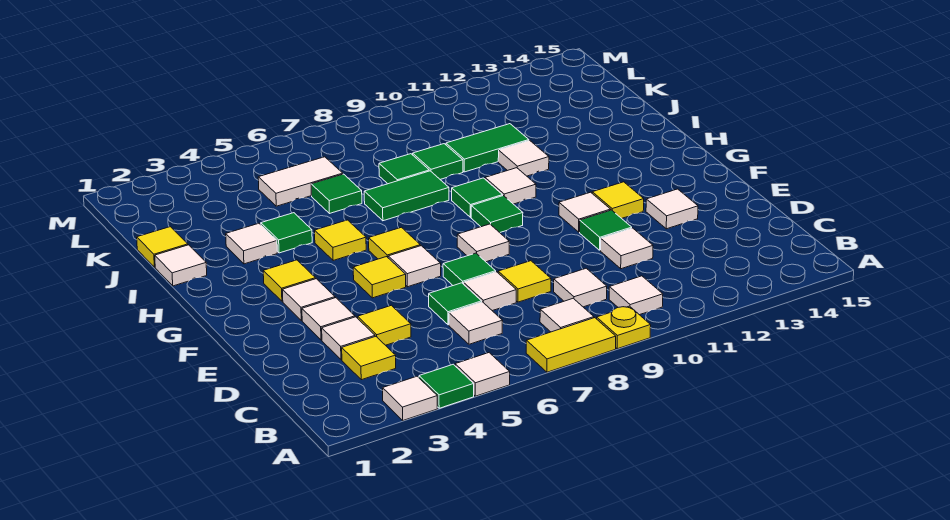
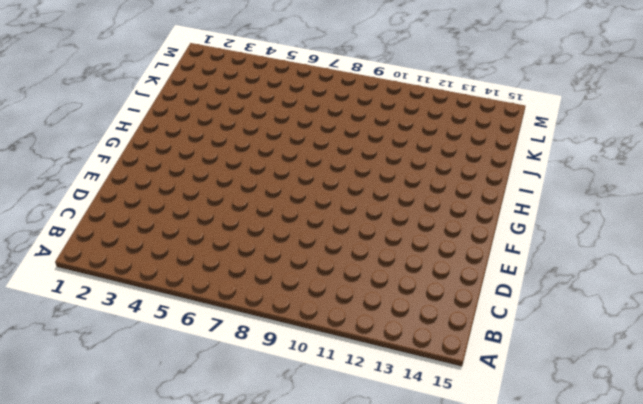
none -> white tile A3 level 1
none -> green tile A4 level 1
none -> white tile A5 level 1
none -> yellow tile A7:A8 level 1

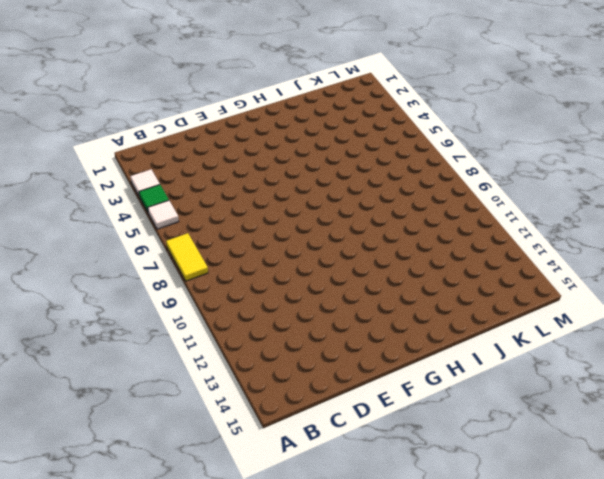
none -> yellow plate A9 level 1
none -> white tile B8 level 1
none -> white tile B10 level 1
none -> yellow tile C3 level 1

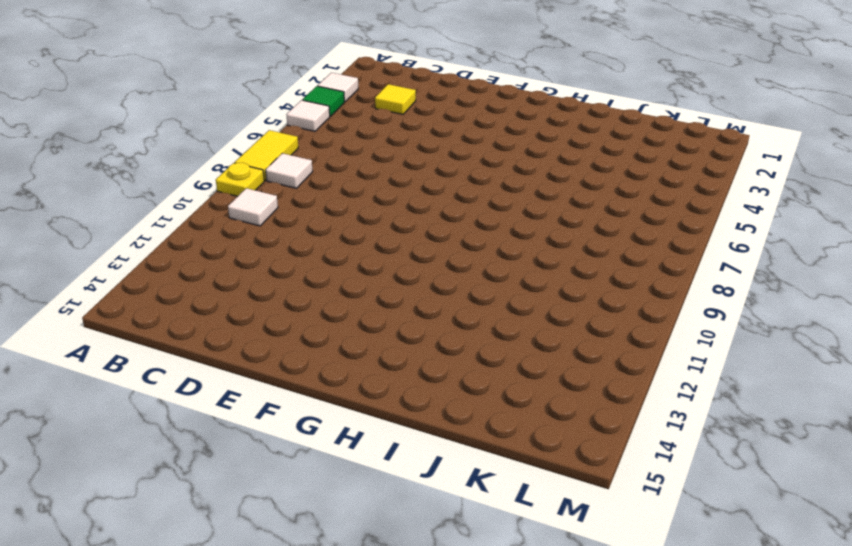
none -> white tile C6 level 1
none -> white tile C9 level 1
none -> white tile D3 level 1
none -> yellow tile D4 level 1

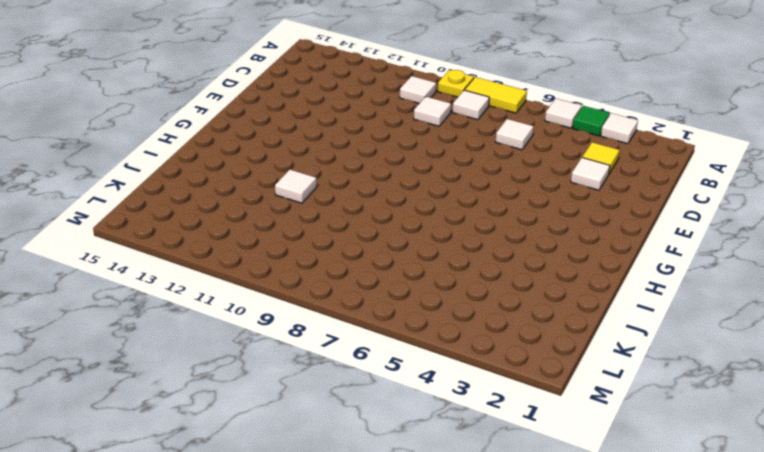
none -> yellow tile D4 level 1
none -> green tile D6 level 1
none -> white tile D7 level 1
none -> yellow tile D8 level 1

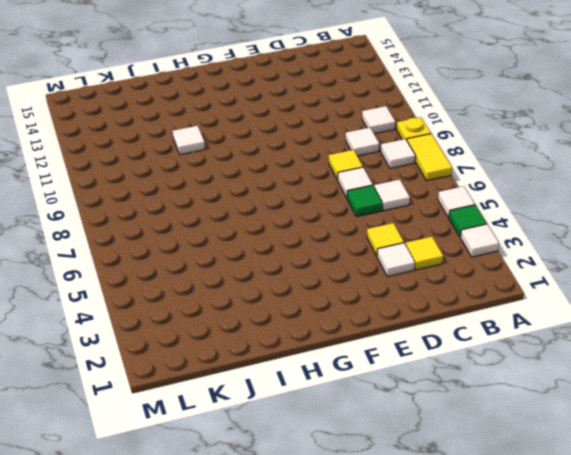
none -> white tile D11 level 1
none -> white tile E3 level 1
none -> green tile E7 level 1
none -> green tile E11 level 1

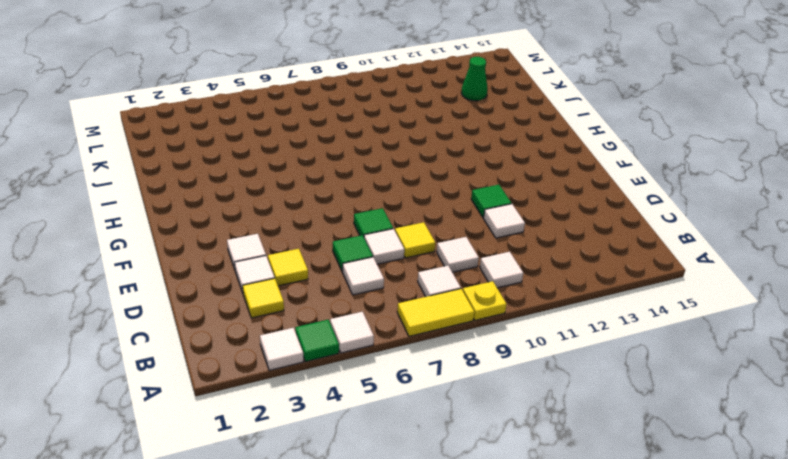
green cone K13 level 1 -> none
none -> white tile E13 level 1
none -> white tile F3 level 1
none -> yellow tile F5 level 1
none -> white tile F6 level 1

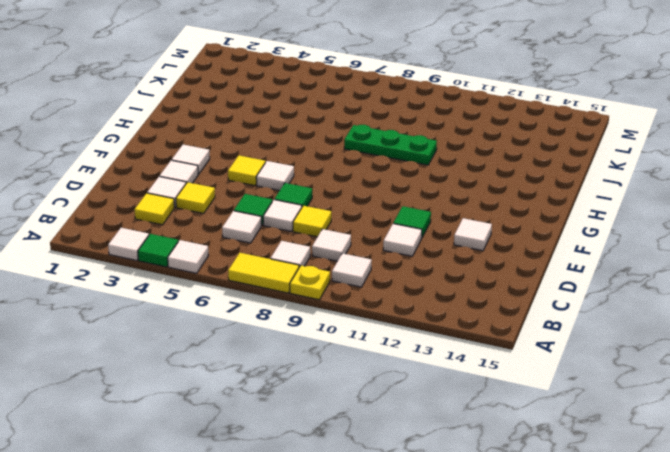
green plate I8:I10 level 1 -> green tile I7:I8 level 1
none -> white tile F8 level 1
none -> white tile F11 level 1
none -> yellow tile F12 level 1
none -> yellow tile G3 level 1

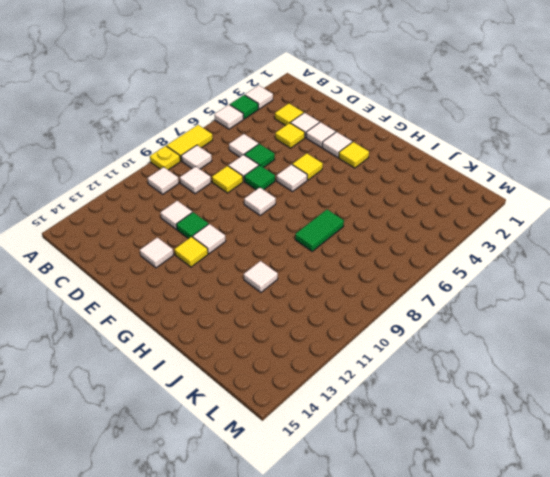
none -> yellow tile G6 level 1
none -> green tile G9 level 1
none -> yellow tile H5 level 1
none -> green tile H9 level 1

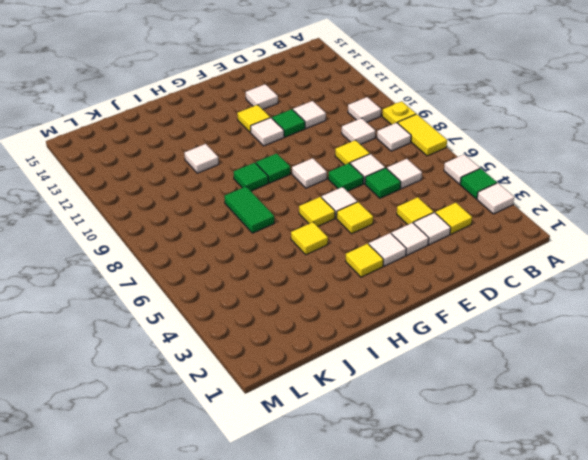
none -> white tile H10 level 1
none -> white tile I1 level 1
none -> white tile I3 level 1
none -> green tile I4 level 1

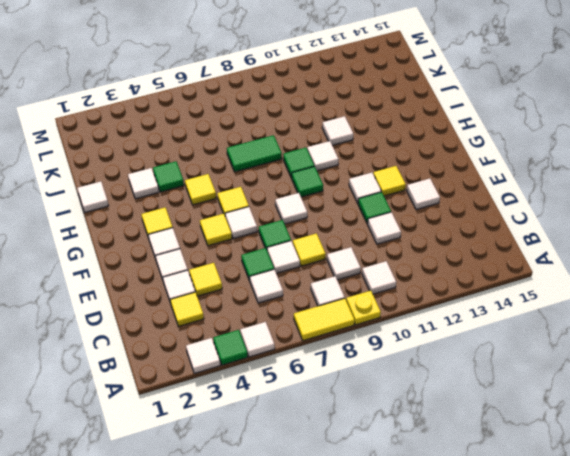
none -> yellow tile J1 level 1
none -> green tile J6 level 1
none -> green tile J8 level 1
none -> green tile J9 level 1

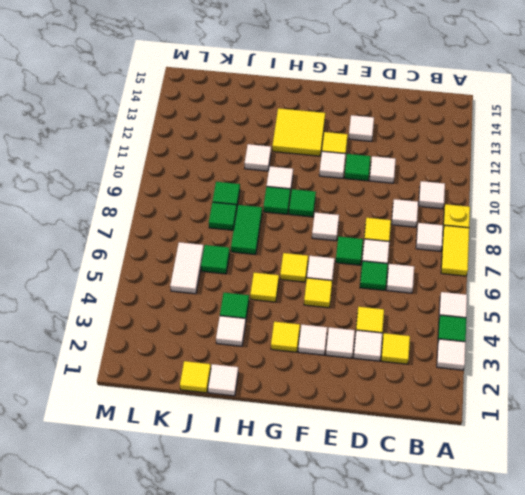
yellow tile G12:H13 level 1 -> none
none -> green tile J10:J11 level 1

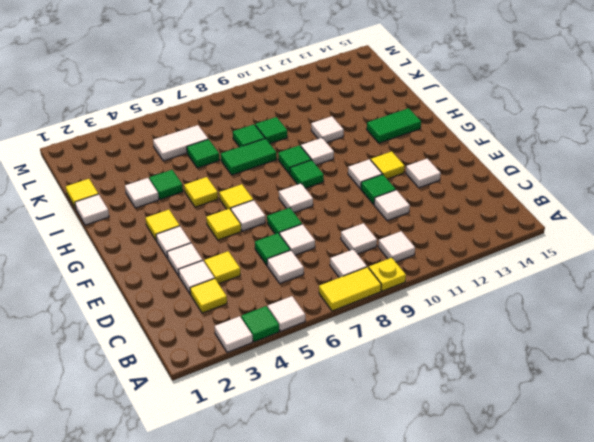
green tile H13:H14 level 1 -> green tile J10:J11 level 1
none -> yellow tile D8 level 1

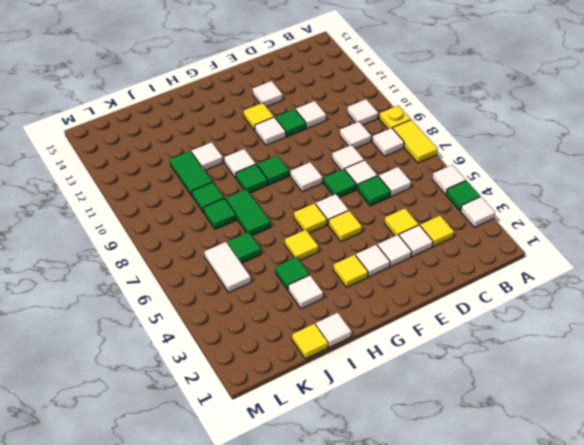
white tile D8 level 1 -> yellow tile D8 level 1

